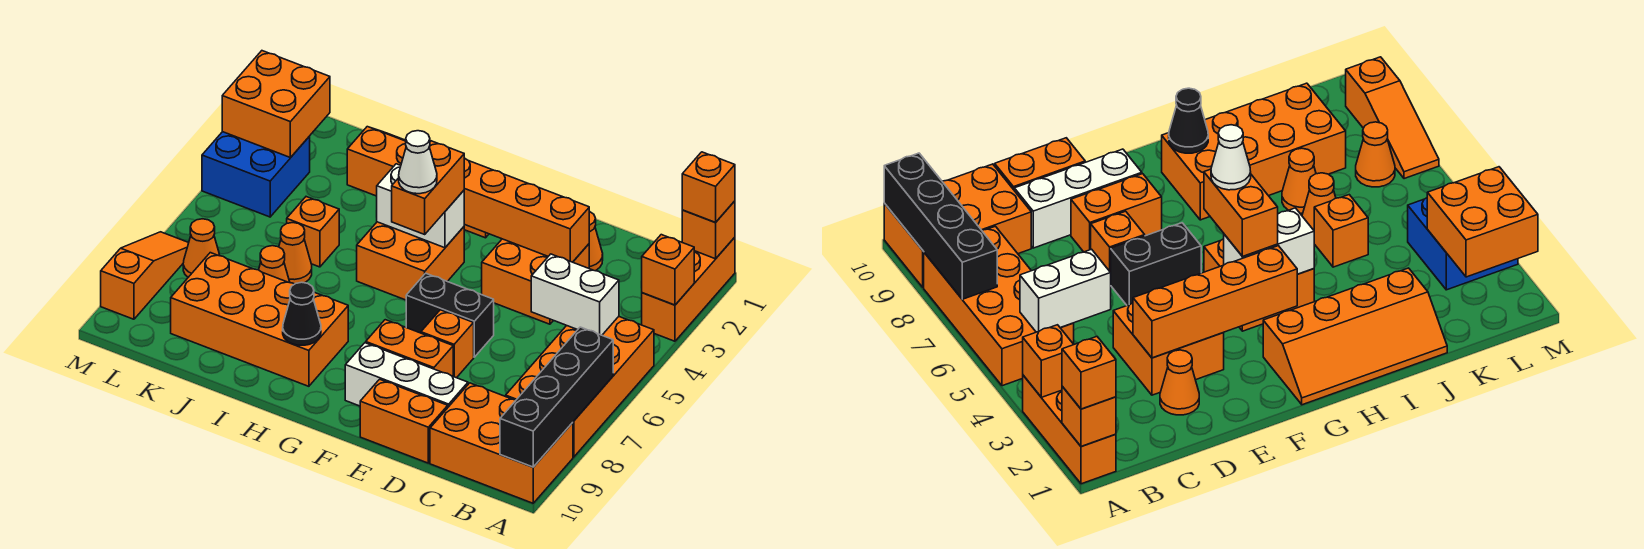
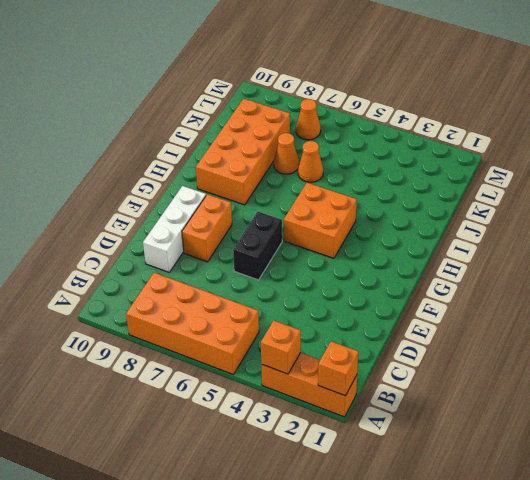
none -> orange brick A9:C10 level 1
none -> orange cone D2 level 1
none -> orange brick D3:E4 level 1
none -> orange brick D10:E10 level 1

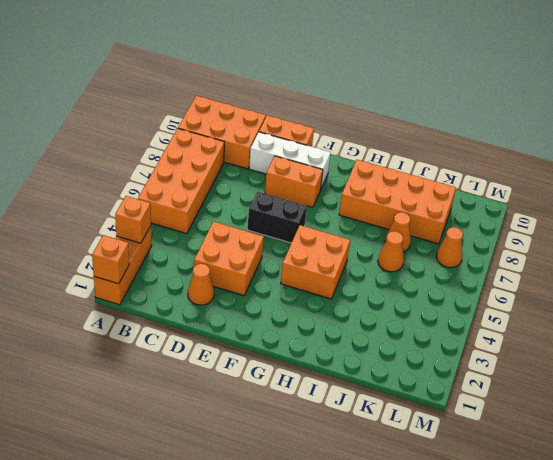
none -> orange brick E7 level 1
none -> orange slope G1:J2 level 1 top 2
none -> orange brick J5 level 1
none -> blue brick L3:M4 level 1

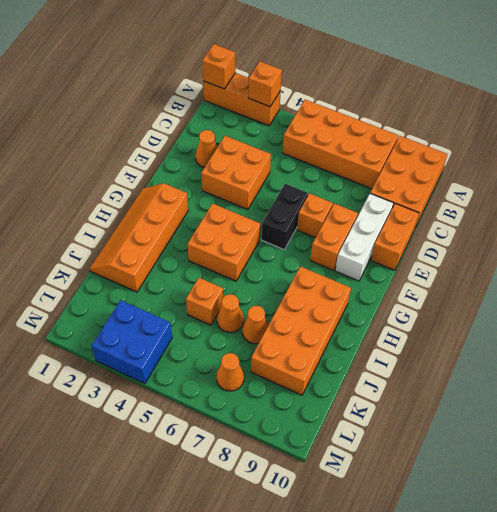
none -> orange slope M7:M9 level 1 top 9
none -> black brick A7:A10 level 2
none -> white brick B5:C5 level 2
none -> orange brick D3:G3 level 2

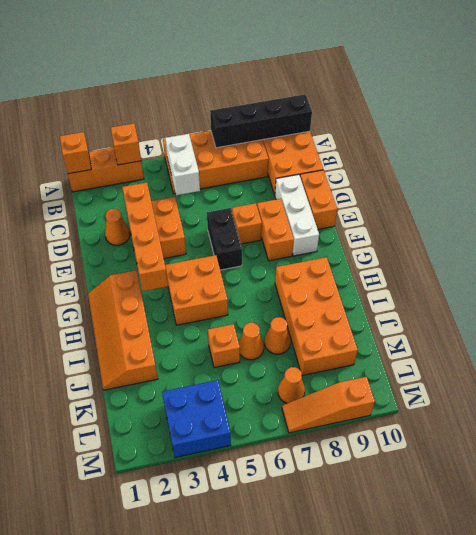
none -> white brick G4:H4 level 2
none -> black cone H9 level 2
none -> orange brick L2:M3 level 2
none -> orange brick A1 level 3

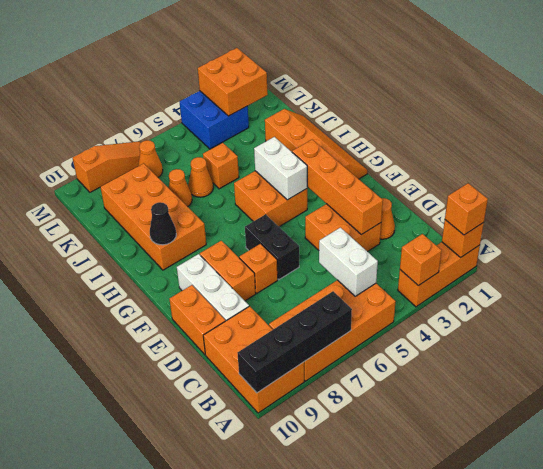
none -> orange brick G4:G5 level 3
none -> white cone G5 level 4

